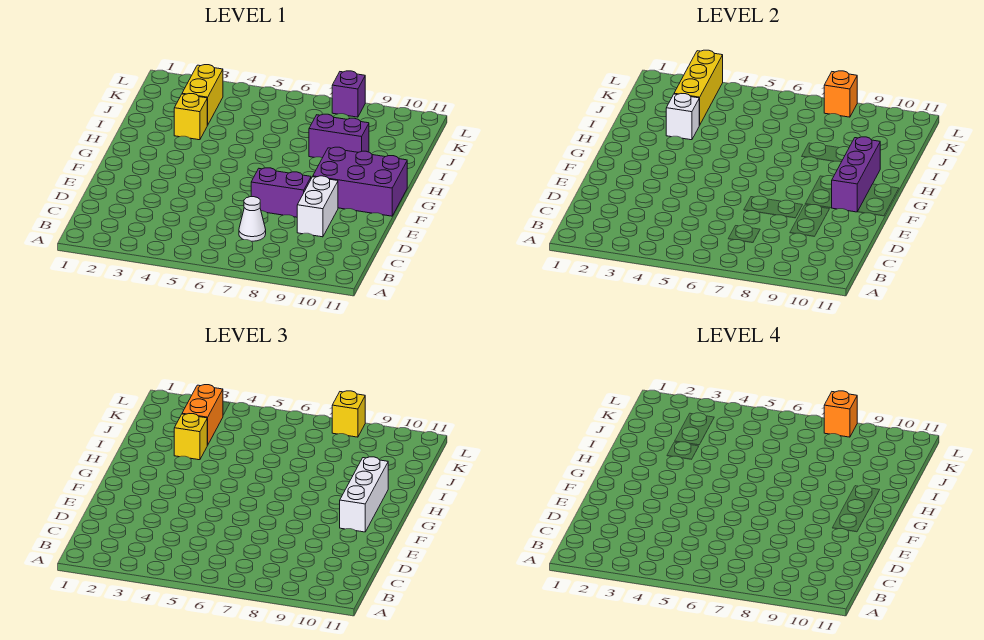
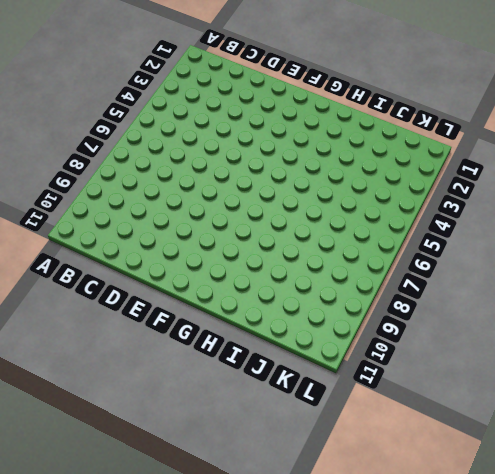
none -> white cone C7 level 1
none -> white brick D9:E9 level 1
none -> purple brick E7:E8 level 1

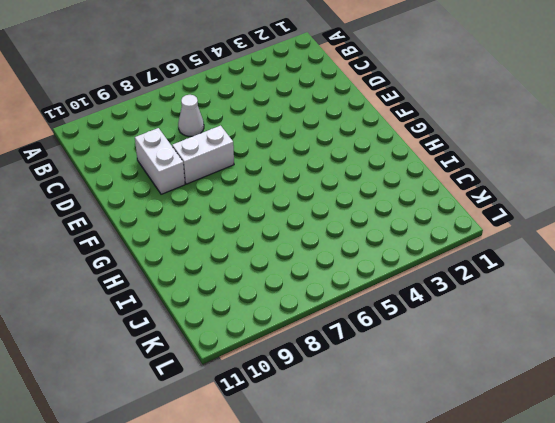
white brick E7:E8 level 1 -> purple brick E7:E8 level 1
none -> purple brick F9:G11 level 1
none -> yellow brick I3 level 1
none -> purple brick I8:I9 level 1

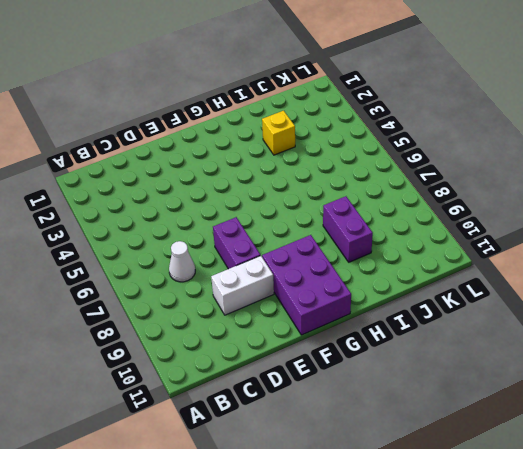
none -> yellow brick J3:K3 level 1
none -> purple brick L8 level 1
none -> purple brick F10:H10 level 2

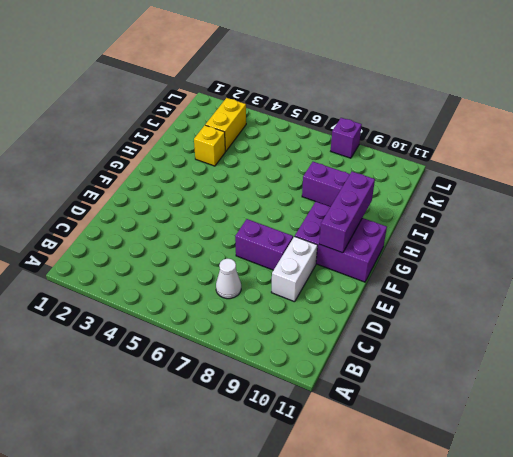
none -> white brick I3 level 2
none -> yellow brick J3:L3 level 2
none -> orange brick L8 level 2

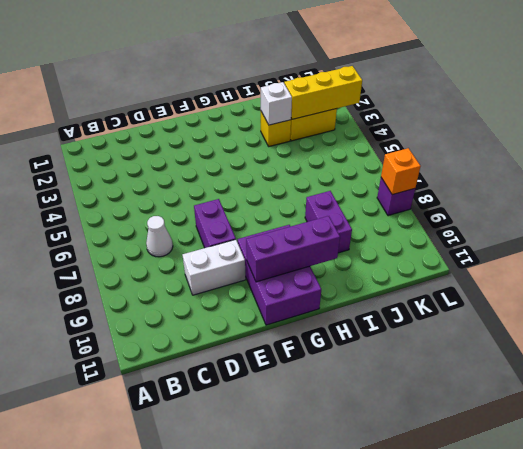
none -> white brick F10:H10 level 3
none -> yellow brick I3 level 3
none -> orange brick J3:K3 level 3

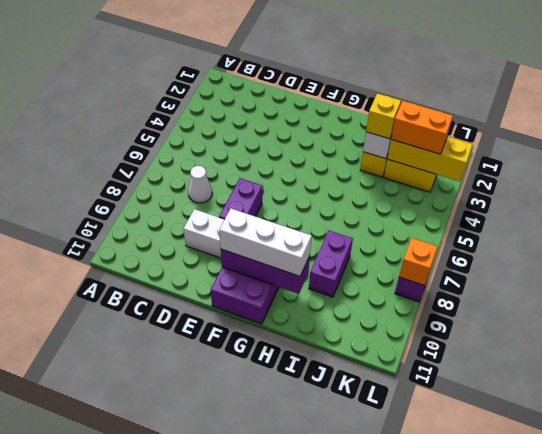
none -> yellow brick L8 level 3
none -> orange brick L8 level 4

